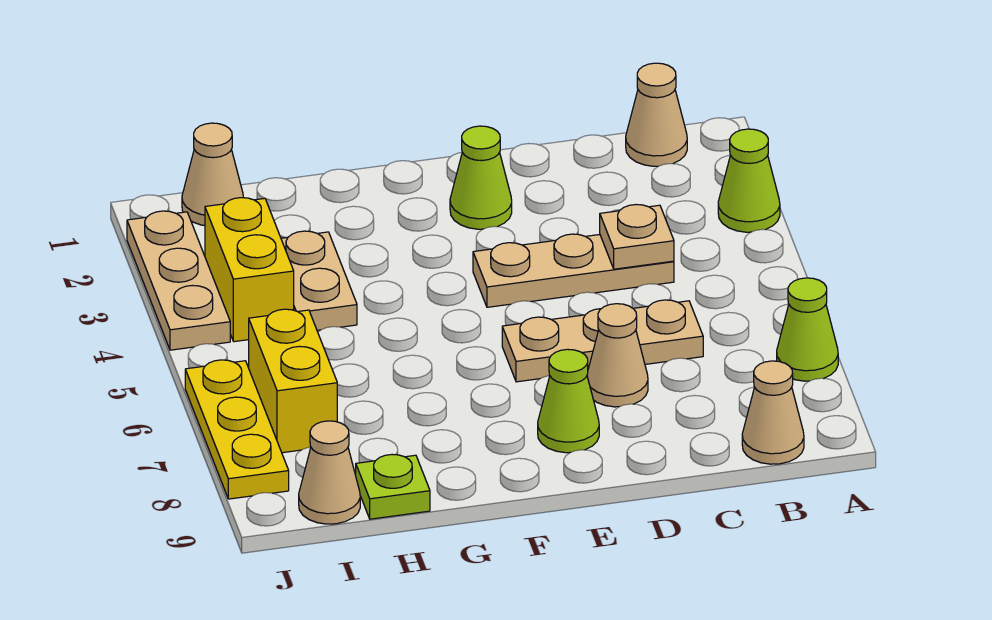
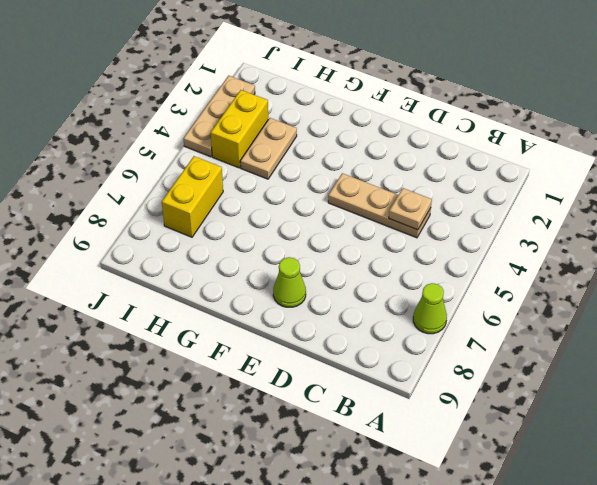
none -> lime cone A3 level 1
none -> tan cone B1 level 1
none -> tan cone B9 level 1

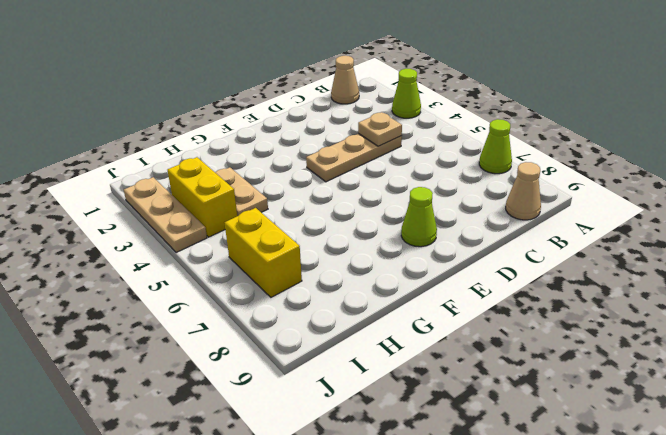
none -> tan plate C6:E6 level 1
none -> tan cone D7 level 1
none -> lime cone E2 level 1

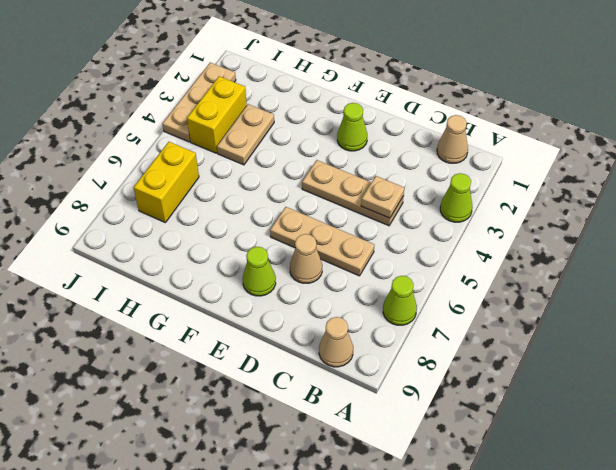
none -> lime plate H9 level 1
none -> tan cone I1 level 1
none -> tan cone I9 level 1

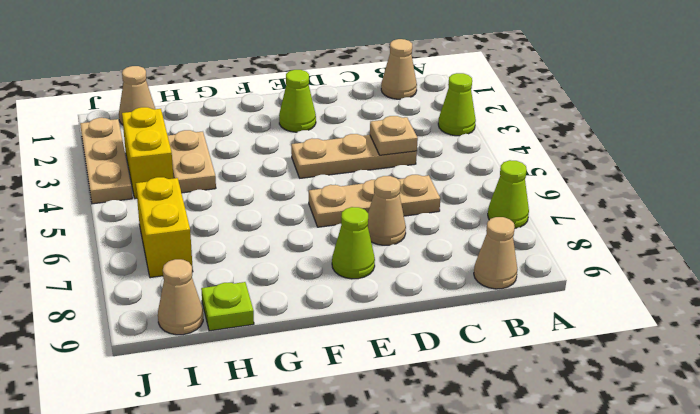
none -> yellow plate J6:J8 level 1

